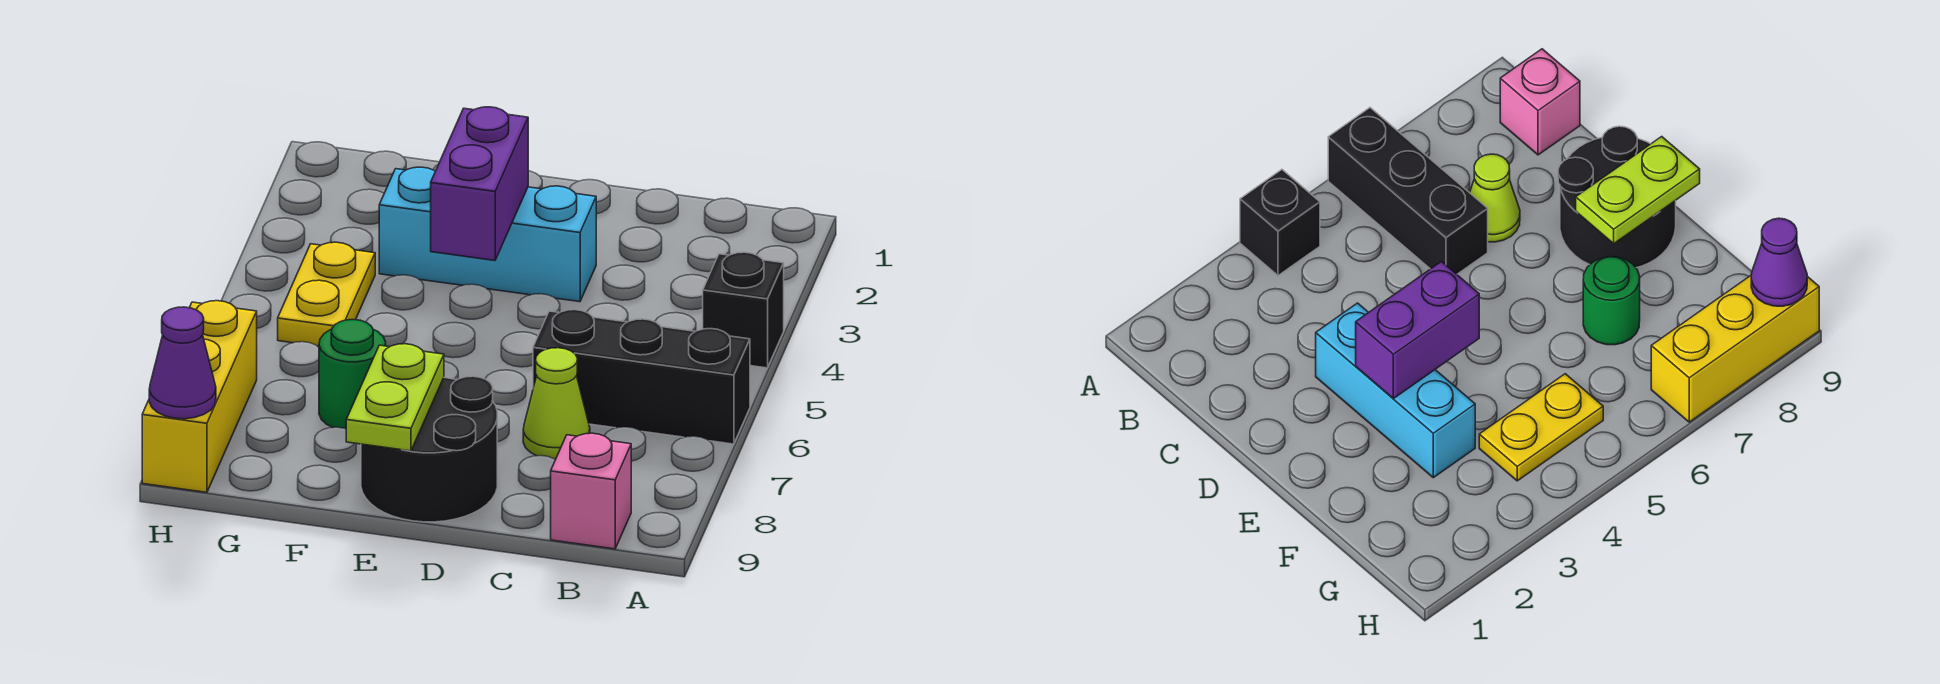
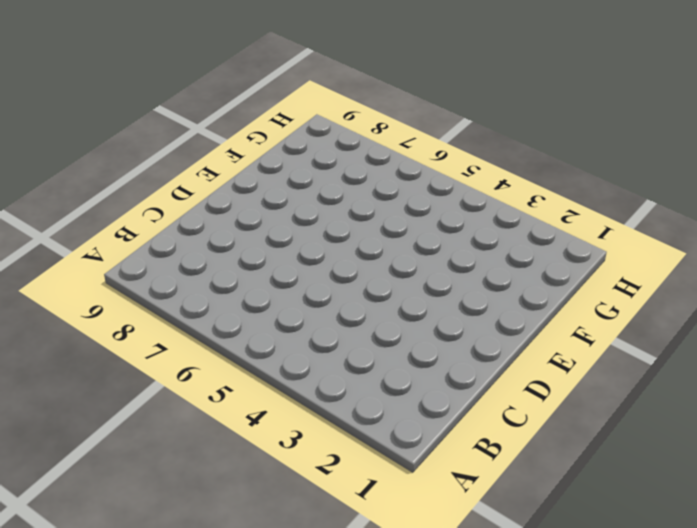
none -> black brick A4 level 1
none -> black brick A6:C6 level 1
none -> pink brick B9 level 1

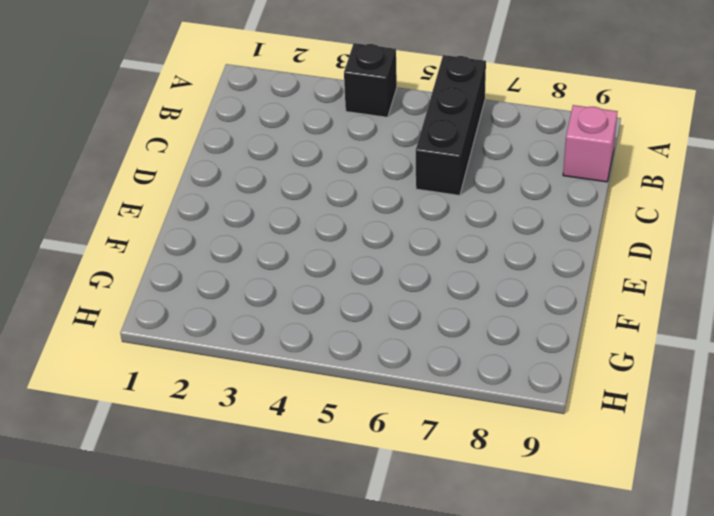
none -> lime cone C7 level 1
none -> cyan brick D3:F3 level 1
none -> black round brick D8:E9 level 1

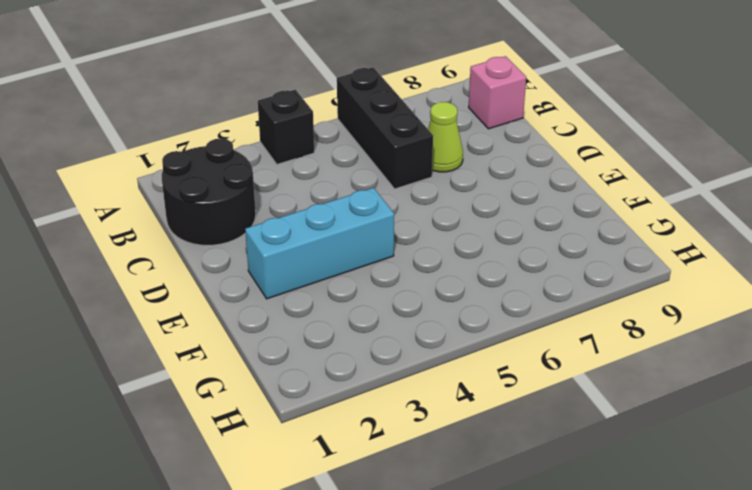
black round brick B1:C2 level 1 -> black round brick D8:E9 level 1
cyan brick E2:E4 level 1 -> cyan brick D3:F3 level 1
none -> green round brick F7 level 1
none -> yellow plate G4:G5 level 1
none -> yellow brick H7:H9 level 1

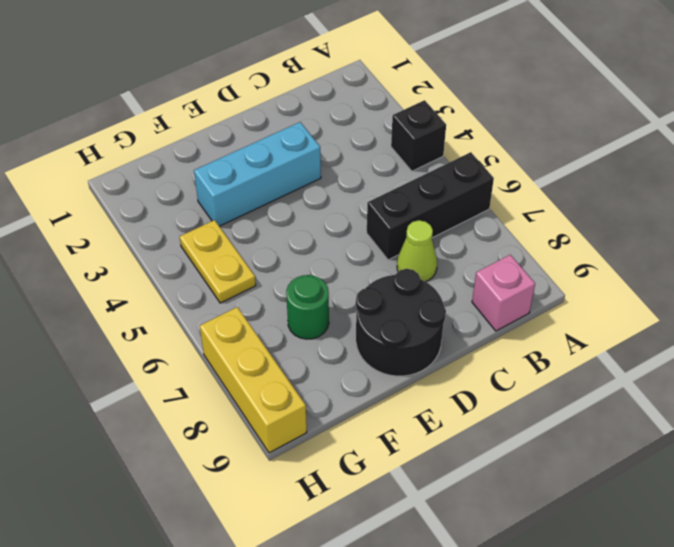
none -> purple brick E3:E4 level 2
none -> lime plate E8:E9 level 2
none -> purple cone H9 level 2

